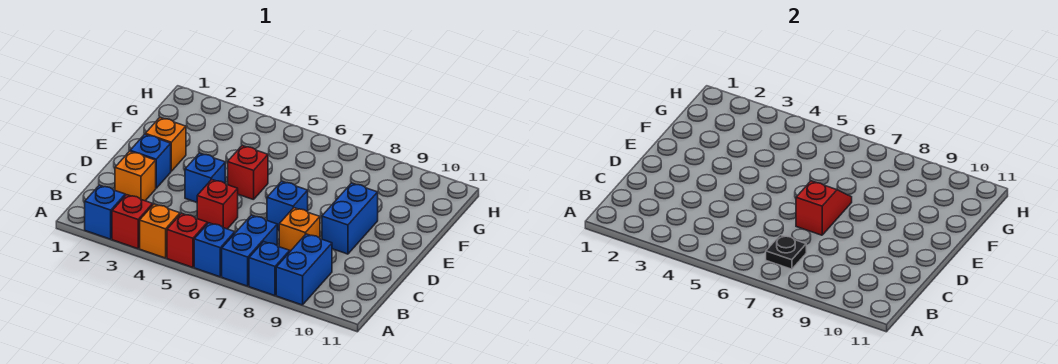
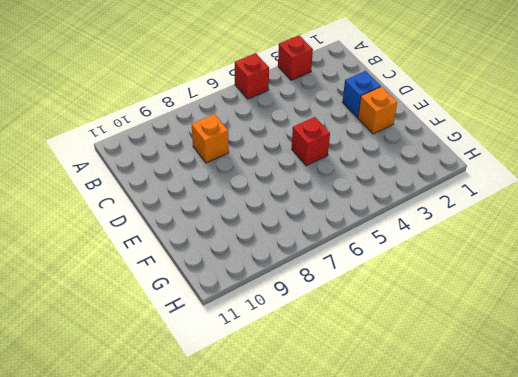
none -> blue brick A2 level 1
none -> orange brick A4 level 1
none -> blue brick A6 level 1

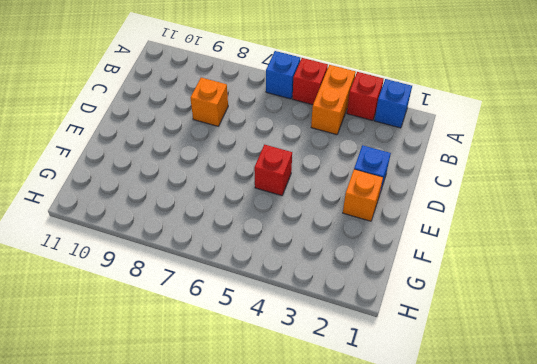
orange brick A4:B4 level 1 -> orange brick A4 level 1
none -> blue brick A7:B7 level 1
none -> blue brick A8 level 1
none -> blue brick A9:B9 level 1

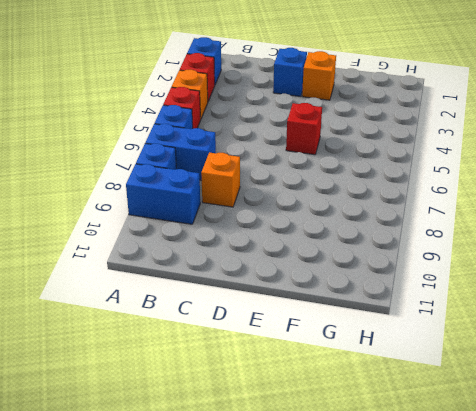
none -> orange brick C2 level 1
none -> red brick C5 level 1
none -> blue brick D4 level 1

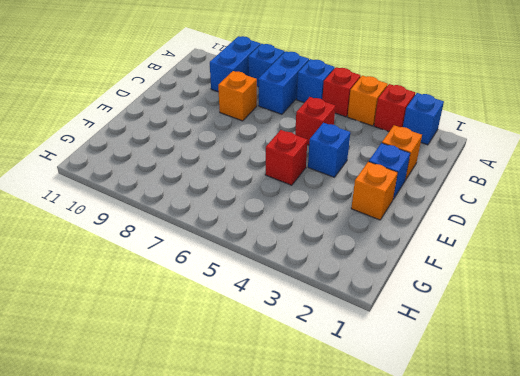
none -> blue brick D7 level 1
none -> blue brick D9:E9 level 1
none -> black plate B7 level 2

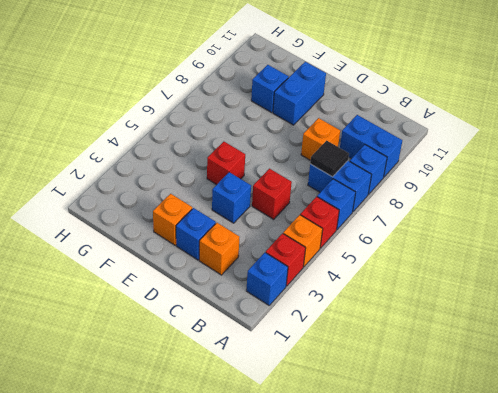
black tile B7 level 2 -> black plate B7 level 2
blue brick E9:E10 level 1 -> blue brick D9:E9 level 1
blue brick F9 level 1 -> blue brick D7 level 1
none -> red slope D7:E7 level 2 top D

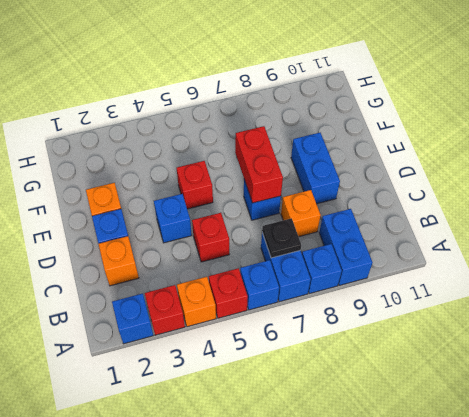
red brick D7:E7 level 2 -> red slope D7:E7 level 2 top D

